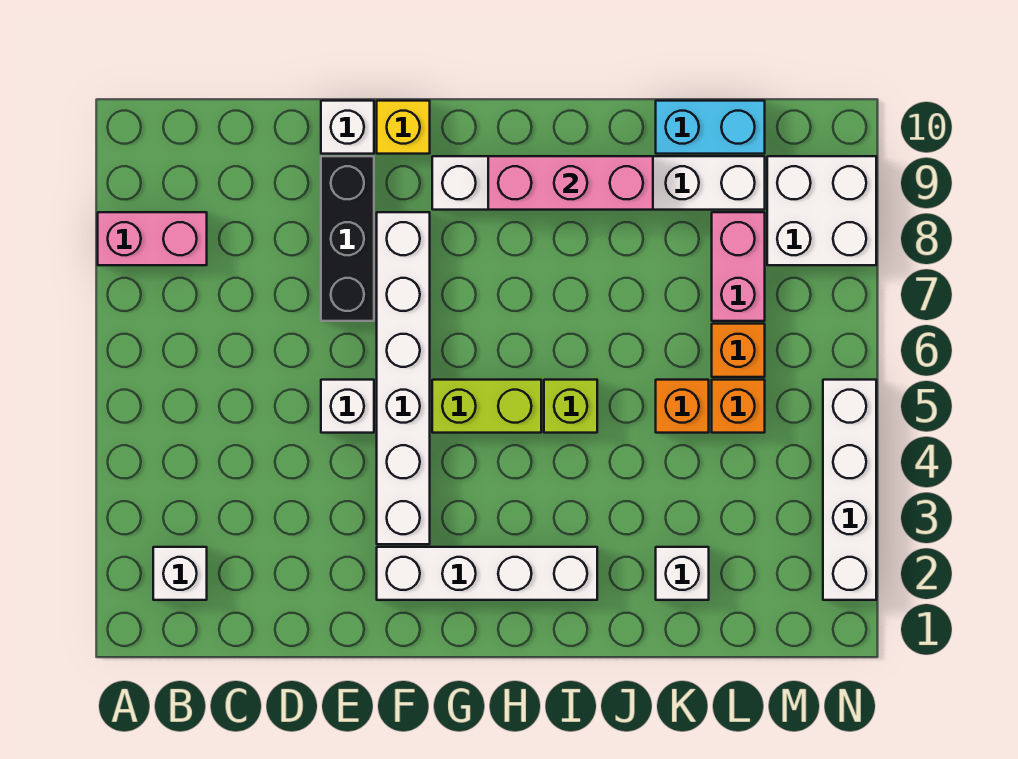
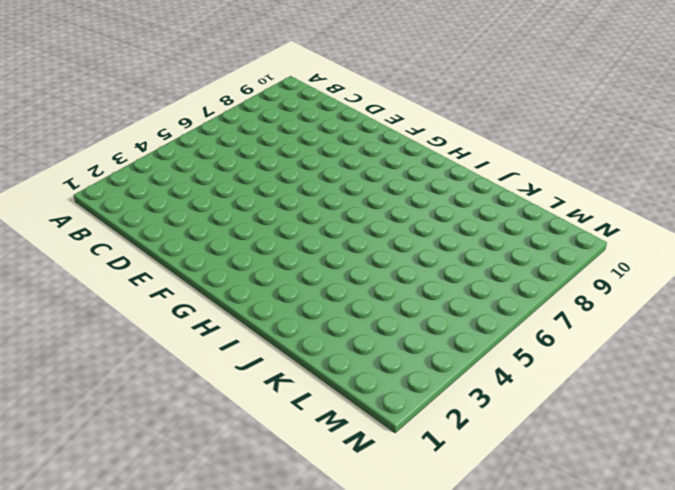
none -> pink brick A8:B8 level 1
none -> white brick B2 level 1
none -> white brick E5 level 1

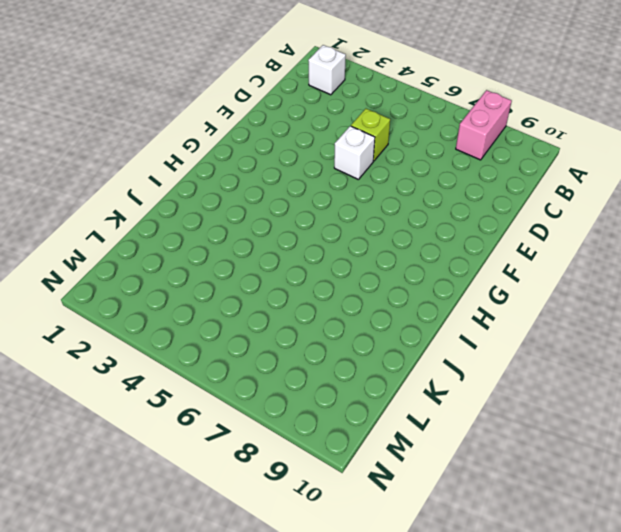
lime brick D5 level 1 -> lime brick I5 level 1
none -> black brick E7:E9 level 1
none -> white brick E10 level 1
none -> white brick F2:I2 level 1

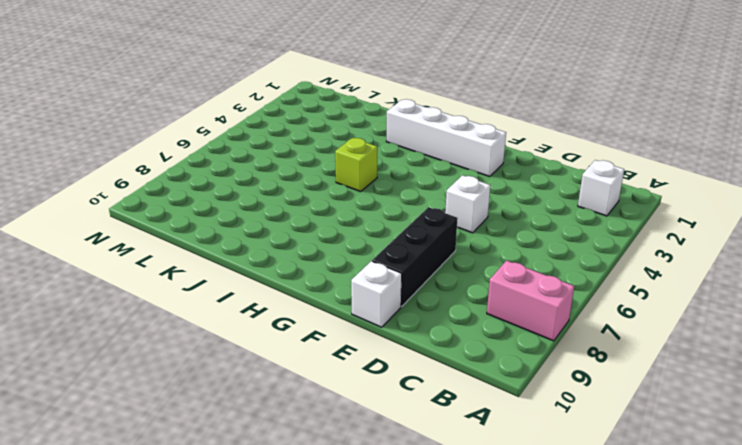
none -> white brick F3:F8 level 1
none -> yellow brick F10 level 1
none -> lime brick G5:H5 level 1

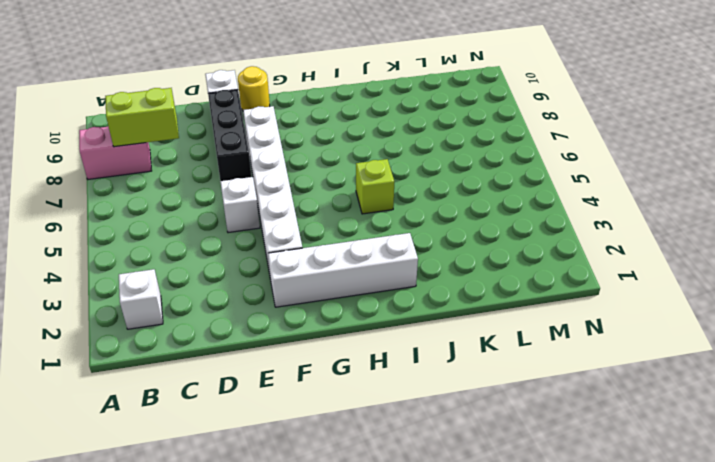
lime brick B8:C8 level 2 -> lime brick G5:H5 level 1
yellow round brick F10 level 1 -> yellow brick F10 level 1
none -> white brick G9:L9 level 1
none -> white brick K2 level 1
none -> orange brick K5 level 1

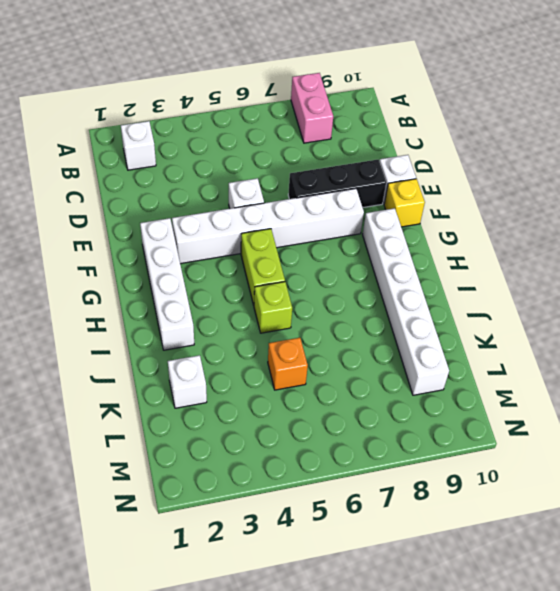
none -> cyan brick K10:L10 level 1
none -> orange brick L5 level 1
none -> orange brick L6 level 1

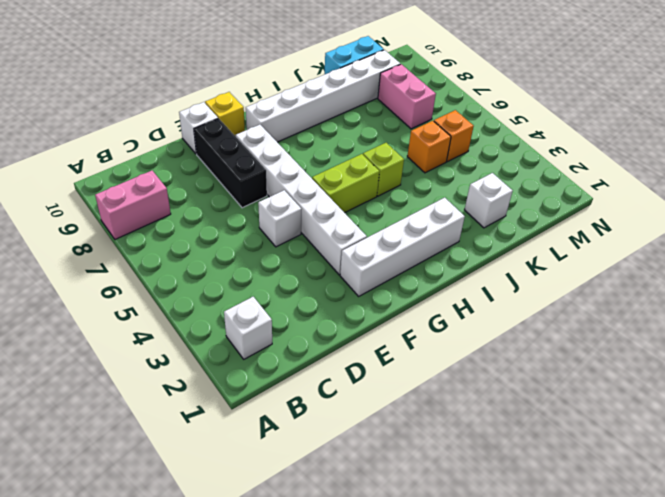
none -> orange brick L6 level 1
none -> white brick M8:N9 level 1
none -> white brick N2:N5 level 1

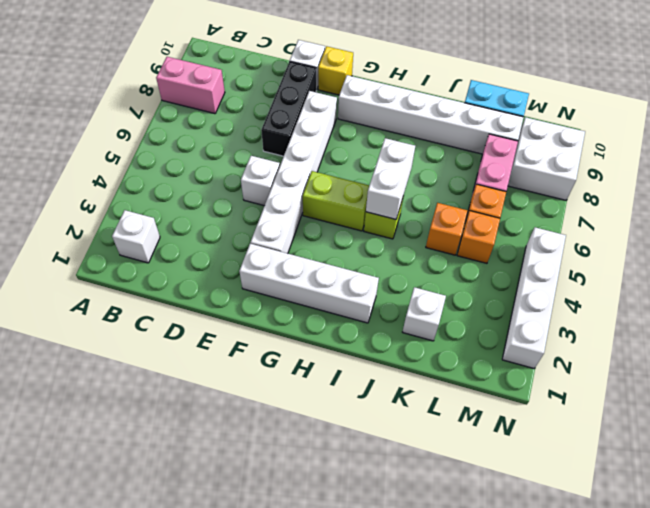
white brick I5:I6 level 2 -> none
none -> pink brick H9:J9 level 2

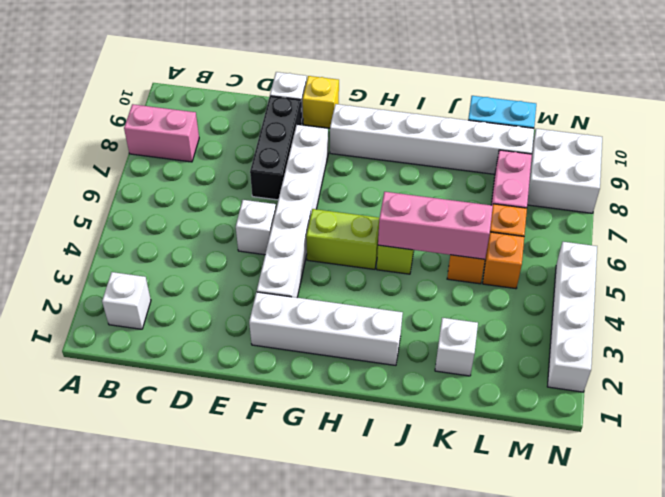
pink brick I5:K5 level 2 -> pink brick H9:J9 level 2

